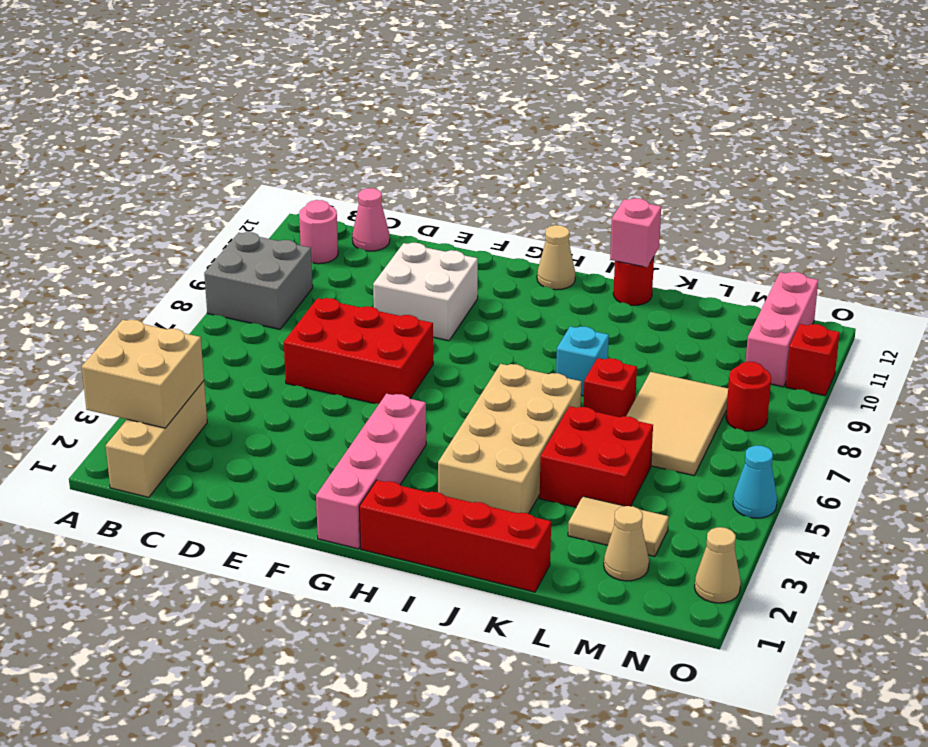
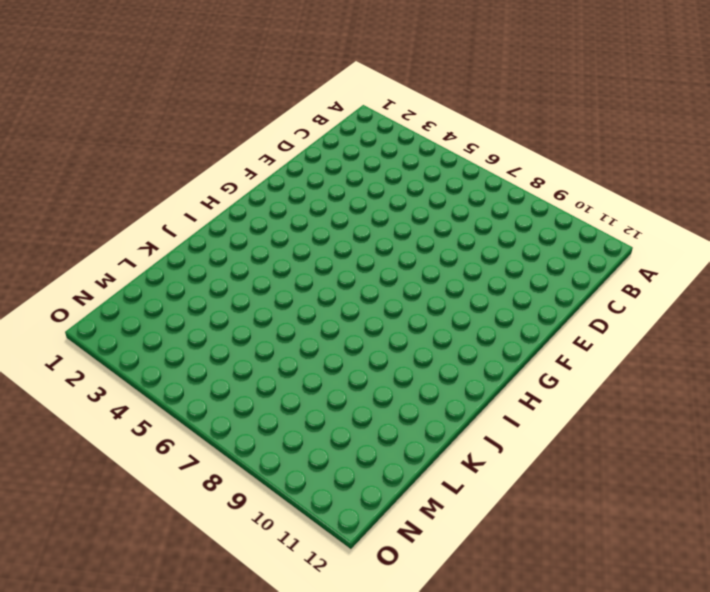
none -> grey brick A8:B9 level 1
none -> tan brick B1:B3 level 1
none -> pink round brick B11 level 1

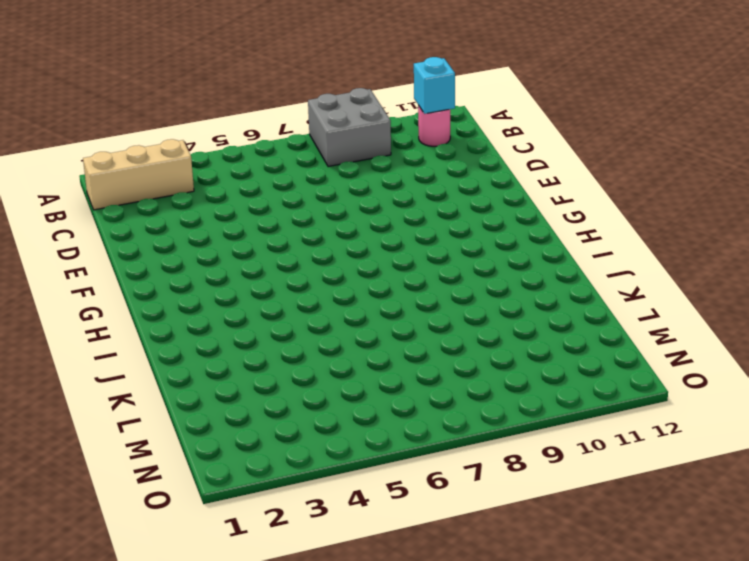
cyan brick B11 level 2 -> cyan brick J8 level 1
none -> pink cone C12 level 1
none -> red brick D6:F7 level 1
none -> white brick E9:F10 level 1

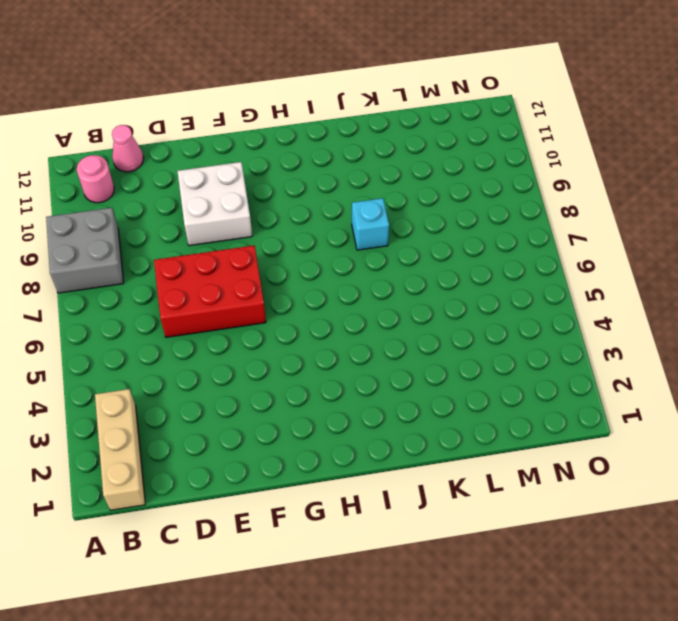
none -> pink brick G1:G4 level 1
none -> red brick H1:K1 level 1
none -> tan cone H12 level 1

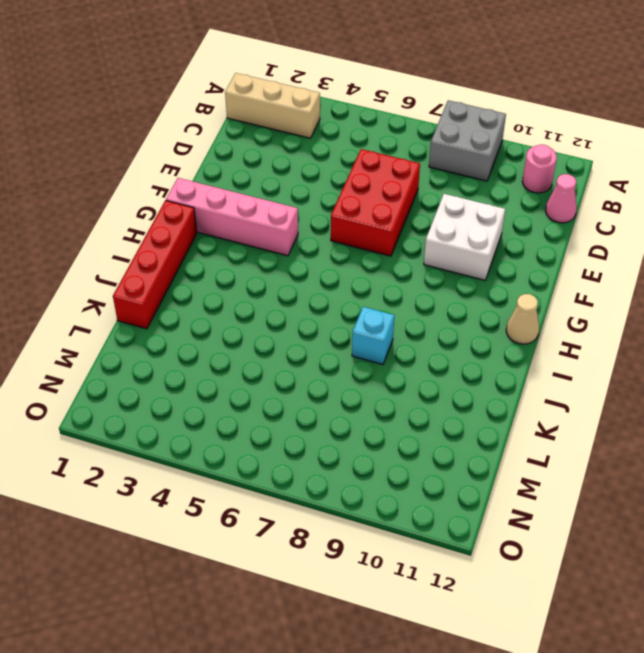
none -> tan brick I3:J6 level 1
none -> red round brick J12 level 1
none -> red brick K4:L5 level 1

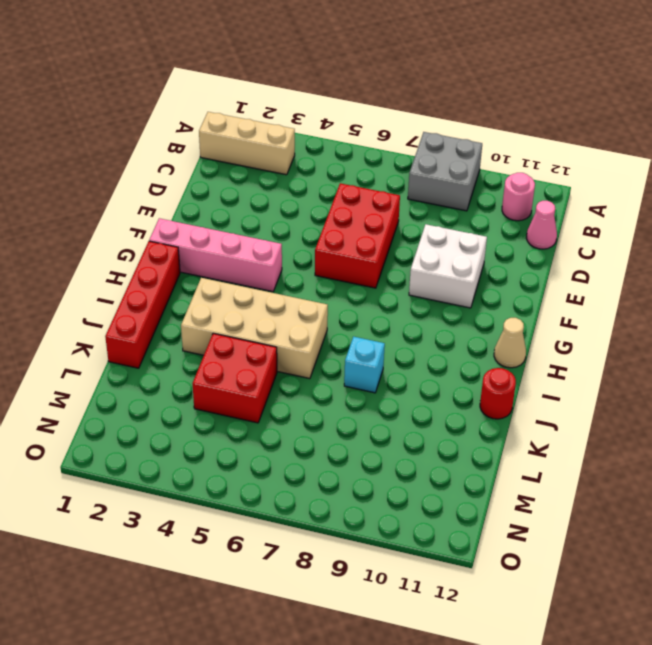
none -> red brick K7 level 1
none -> tan tile L3:M3 level 1
none -> tan tile L6:M8 level 1

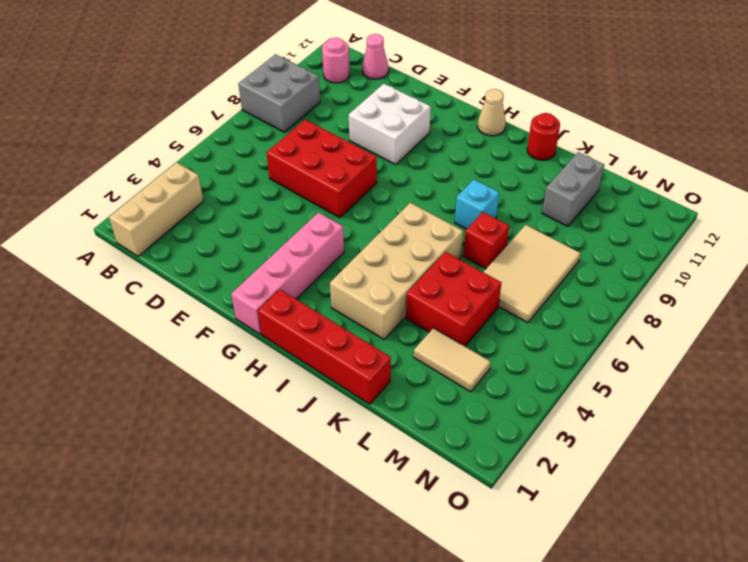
grey brick L10:L11 level 1 -> none
none -> tan cone M2 level 1
none -> red round brick N8 level 1
none -> pink brick N10:N12 level 1

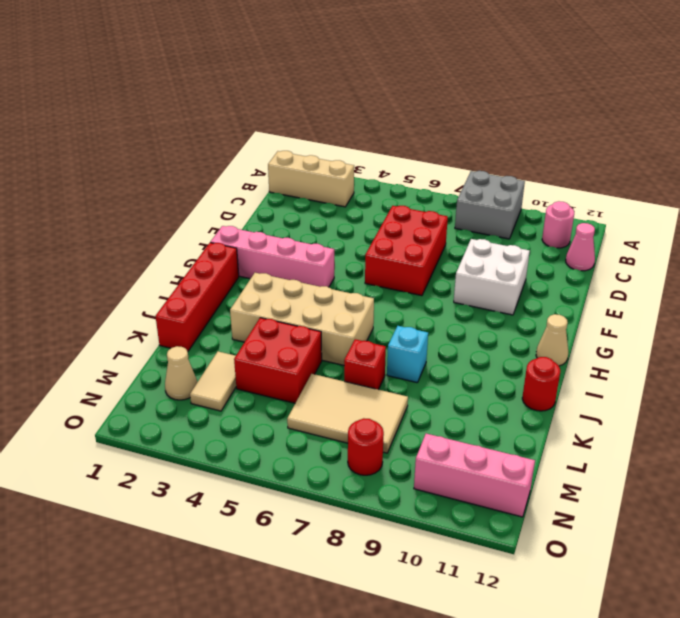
none -> tan cone O2 level 1
none -> cyan cone O5 level 1
none -> red brick O10 level 1

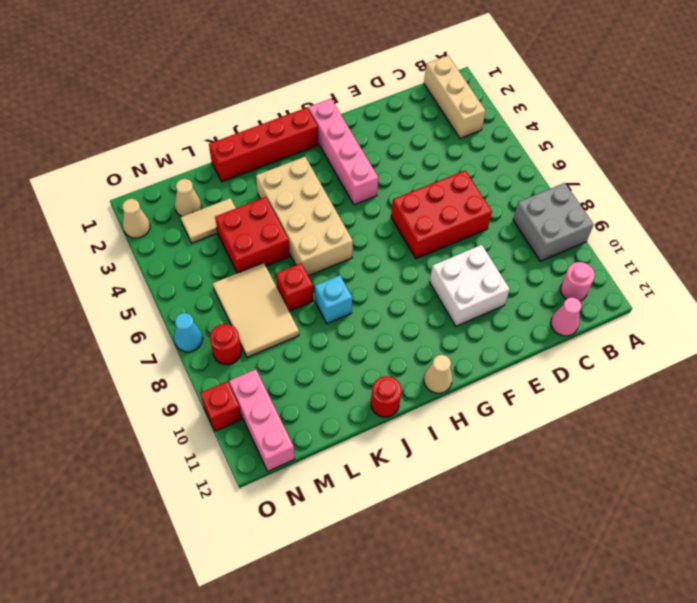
cyan cone O7 level 1 -> cyan cone O5 level 1
none -> tan brick A2:B3 level 2
none -> pink brick J12 level 2

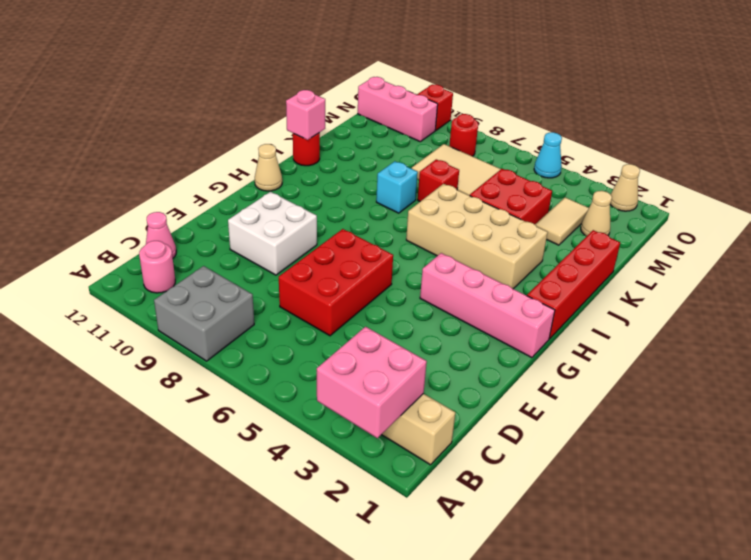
pink brick A2:B3 level 2 -> tan brick A2:B3 level 2

